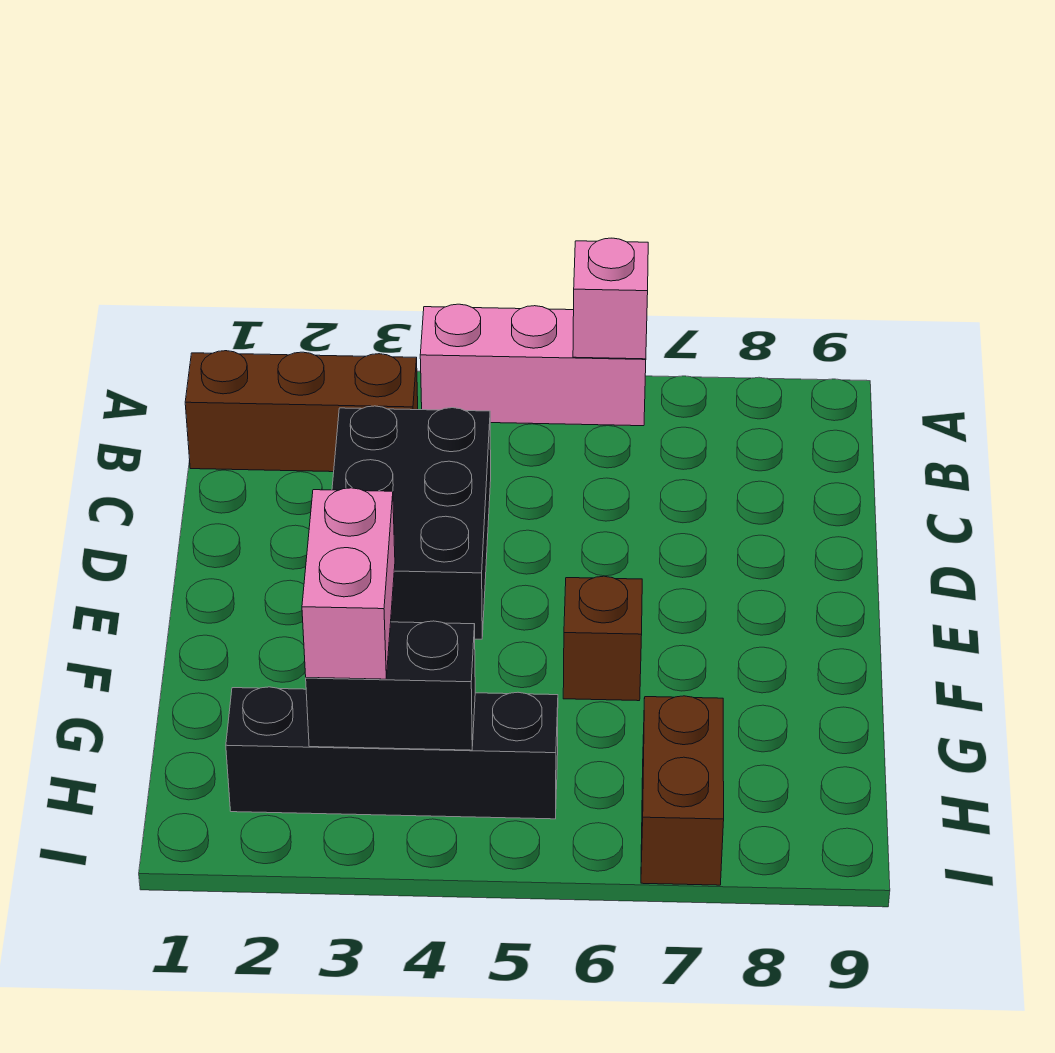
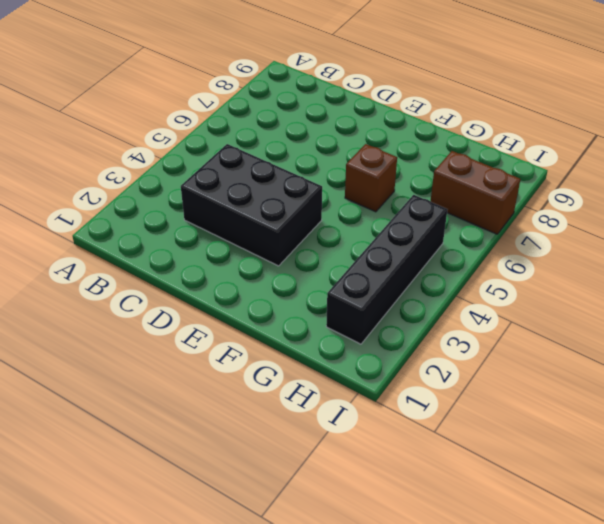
none -> pink brick A4:A6 level 1
none -> brown brick B1:B3 level 1

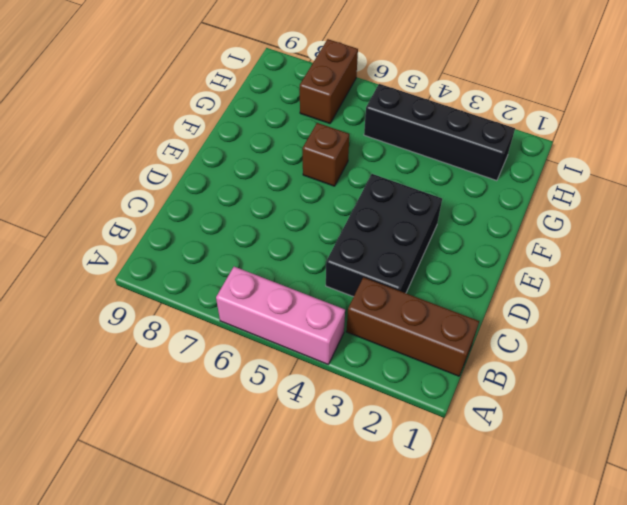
none -> pink brick A6 level 2
none -> black brick H3:H4 level 2

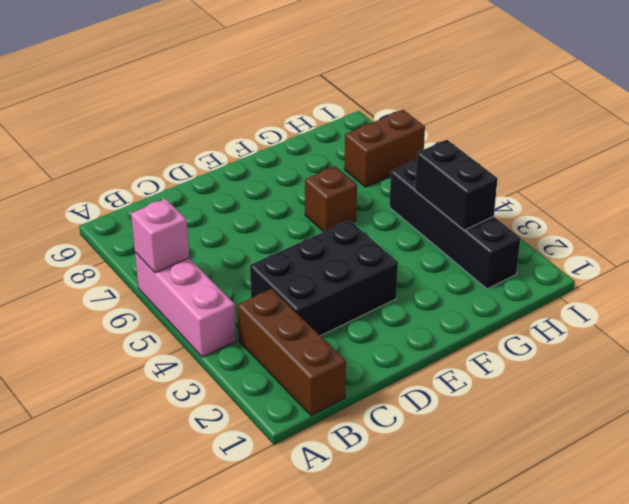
none -> pink brick G3:H3 level 3

